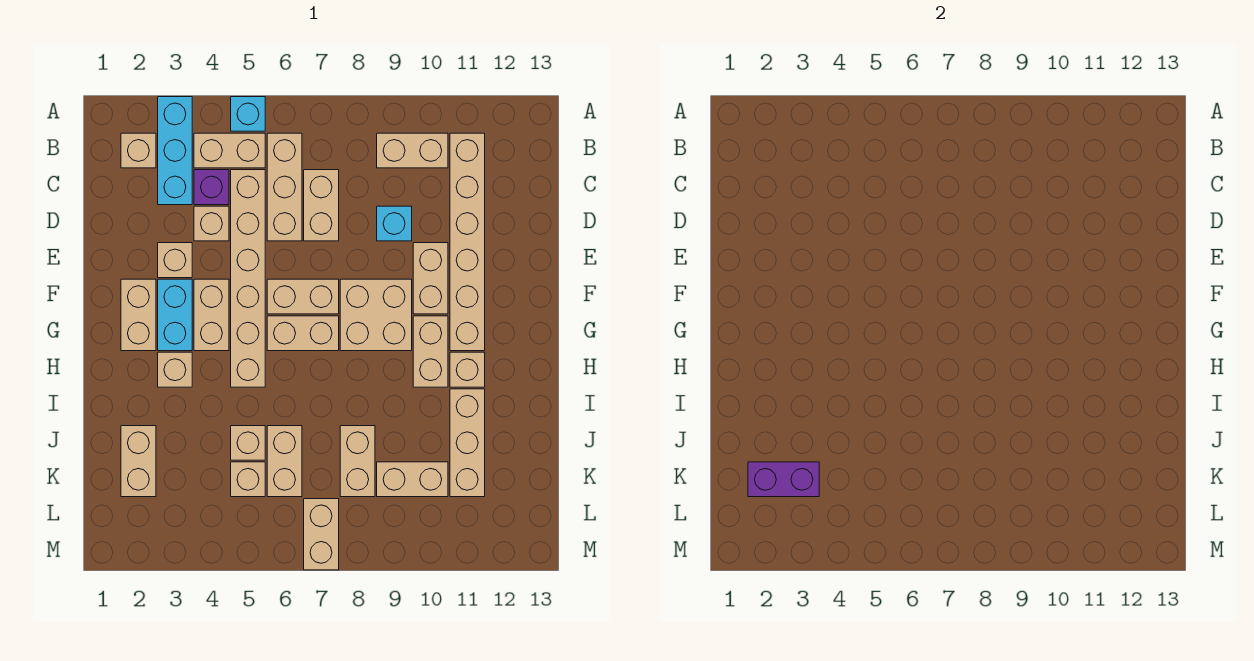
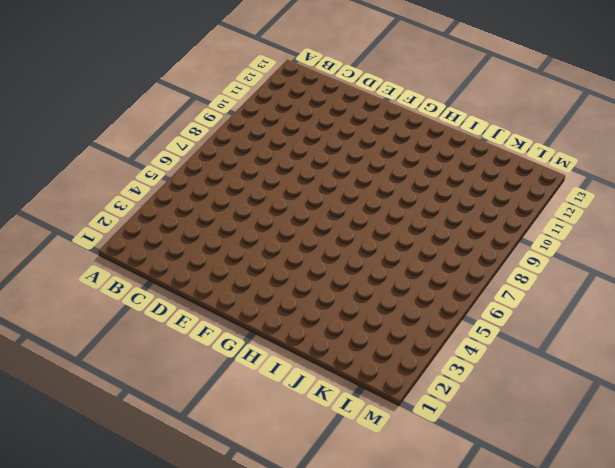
none -> cyan brick A3:C3 level 1
none -> cyan brick A5 level 1
none -> tan brick B2 level 1
none -> tan brick B4:B5 level 1

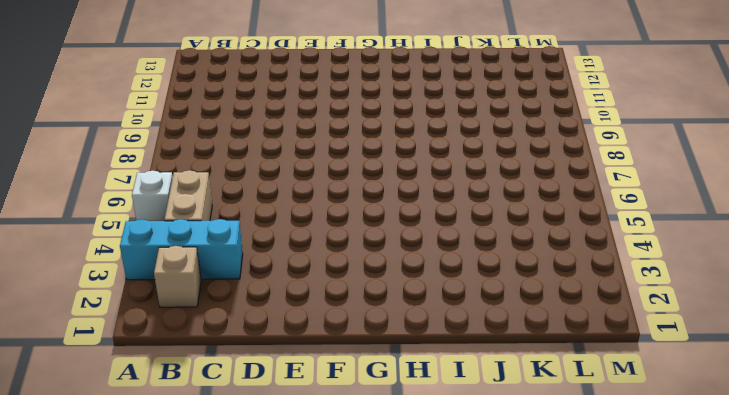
white brick A5 level 1 -> cyan brick A5 level 1
none -> tan brick B6:D6 level 1
none -> tan brick B9:B10 level 1
none -> tan brick B11:G11 level 1
none -> purple brick C4 level 1

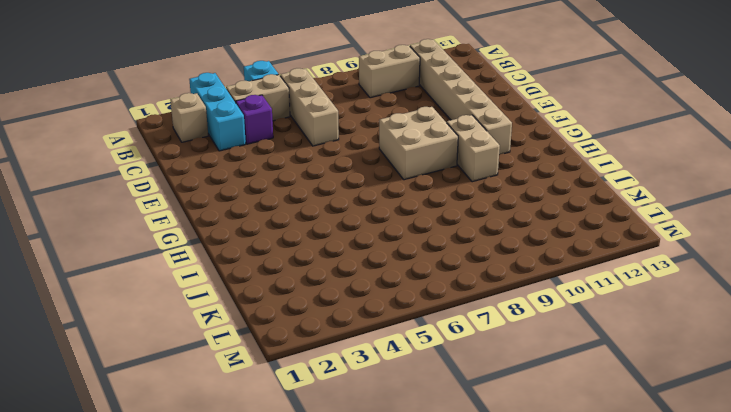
none -> tan brick C5:H5 level 1
none -> tan brick C7:D7 level 1
none -> tan brick D4 level 1
none -> cyan brick D9 level 1

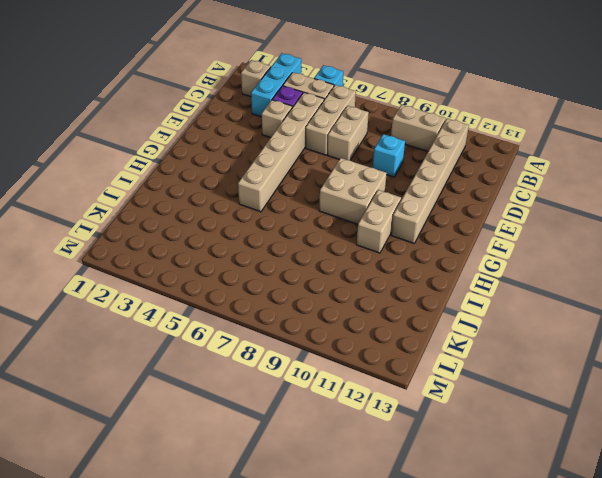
none -> tan brick E3 level 1
none -> tan brick E10:F10 level 1
none -> tan brick F2:G2 level 1
none -> cyan brick F3:G3 level 1

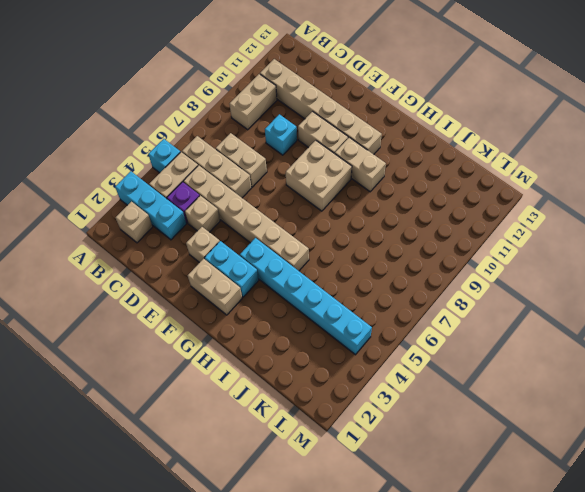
cyan brick G4:L4 level 1 -> tan brick F4:G4 level 1
none -> tan brick F6:F7 level 1
none -> tan brick G6:G7 level 1
none -> tan brick H3 level 1
none -> tan brick H11 level 1

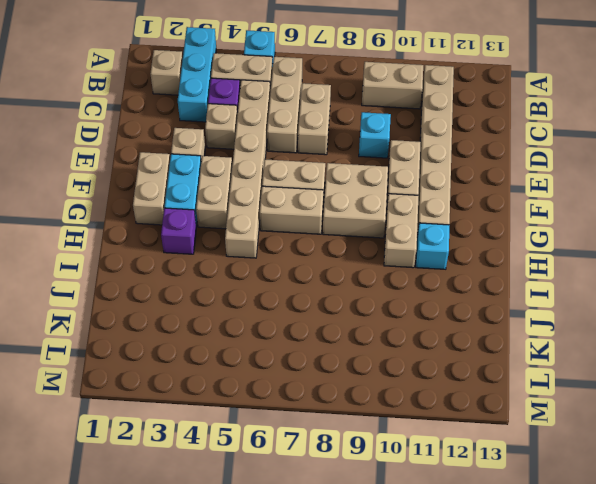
purple brick H3 level 1 -> tan brick H3 level 1
cyan brick H11 level 1 -> tan brick H11 level 1
none -> tan brick I11:K11 level 1
none -> tan brick J2:K2 level 1
none -> tan brick J5 level 1
none -> tan brick J6:K6 level 1

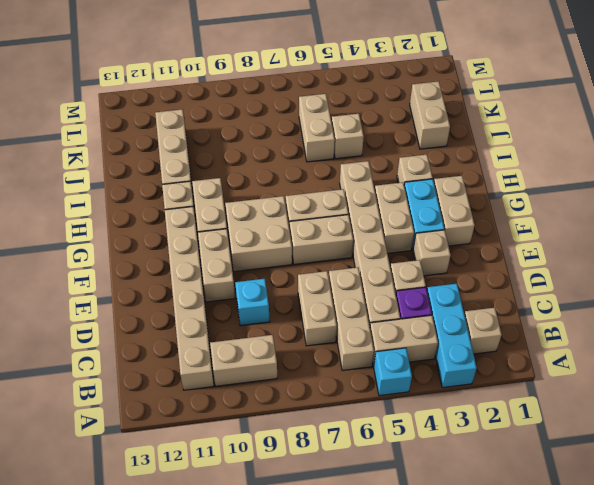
none -> tan brick J8:K8 level 1
none -> tan brick K5 level 1
none -> tan brick K9:K10 level 1
none -> tan brick L7:M7 level 1

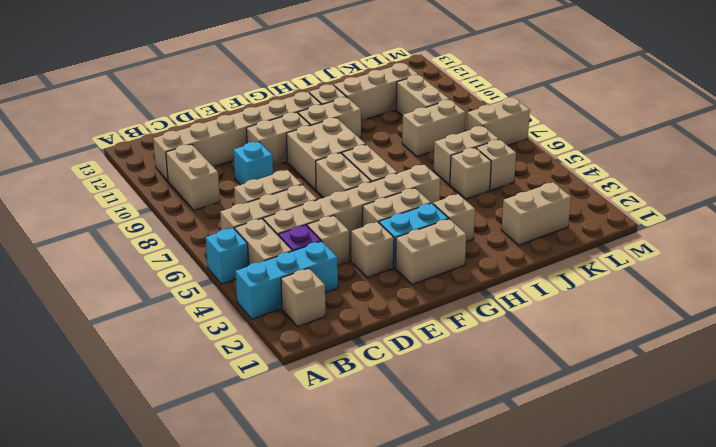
none -> purple brick K2:K3 level 2

